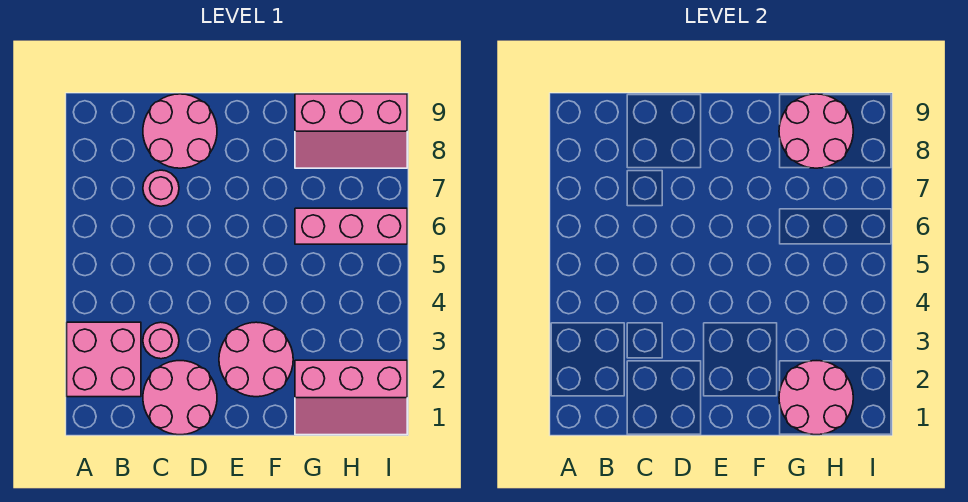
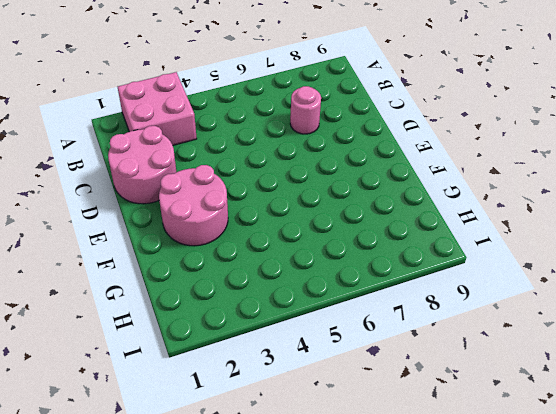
none -> pink round brick C3 level 1
none -> pink round brick C8:D9 level 1

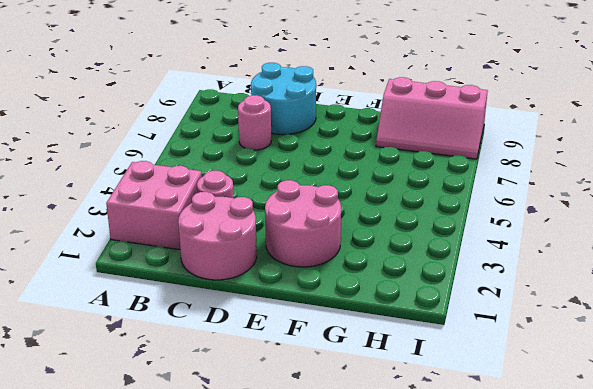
cyan round brick C8:D9 level 1 -> pink round brick C8:D9 level 1
none -> pink slope G1:I2 level 1 top 2
none -> pink brick G6:I6 level 1

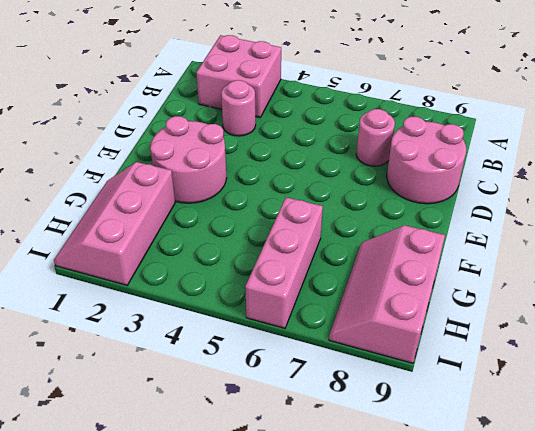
none -> pink round brick C1:D2 level 1
none -> pink round brick G1:H2 level 2

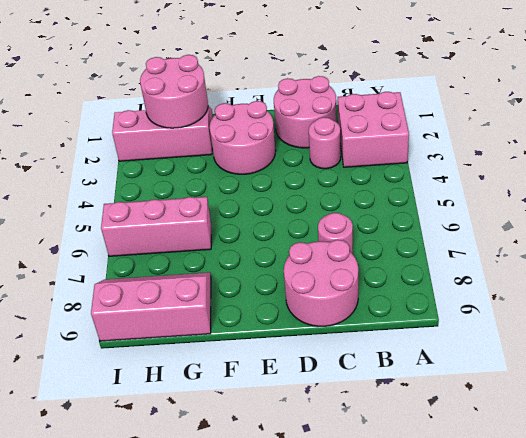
none -> pink round brick G8:H9 level 2

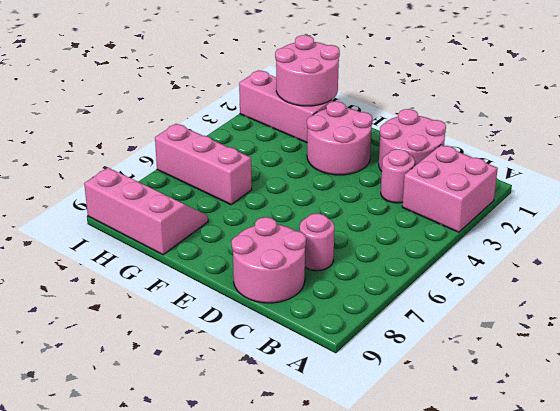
none -> pink round brick G8:H9 level 2

